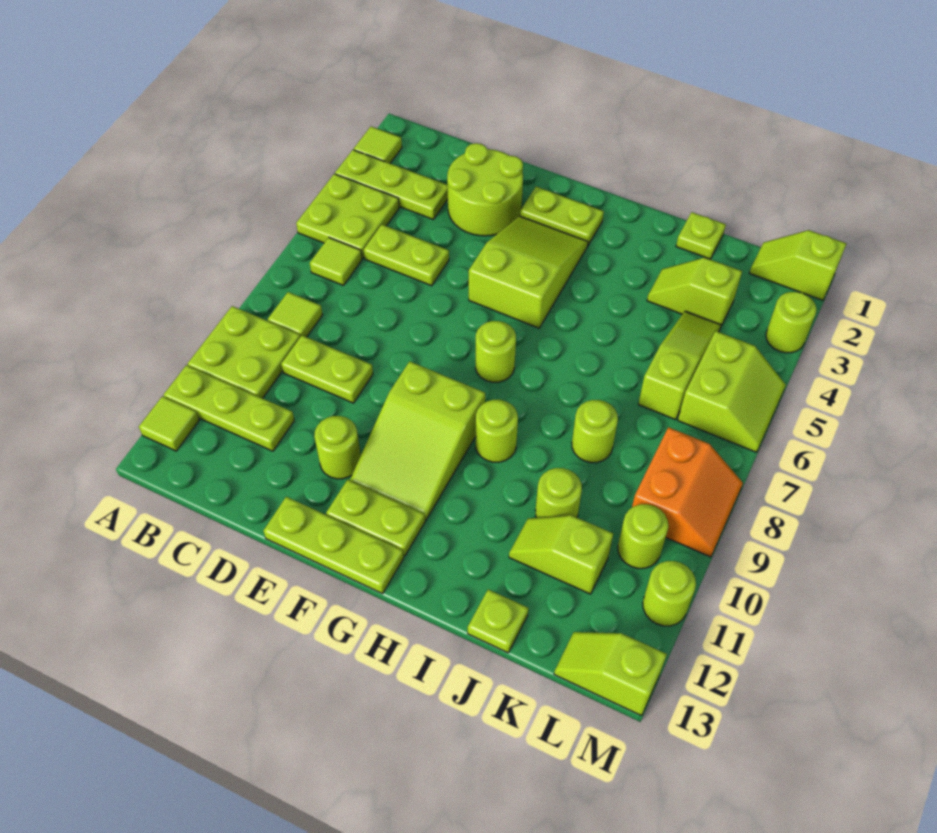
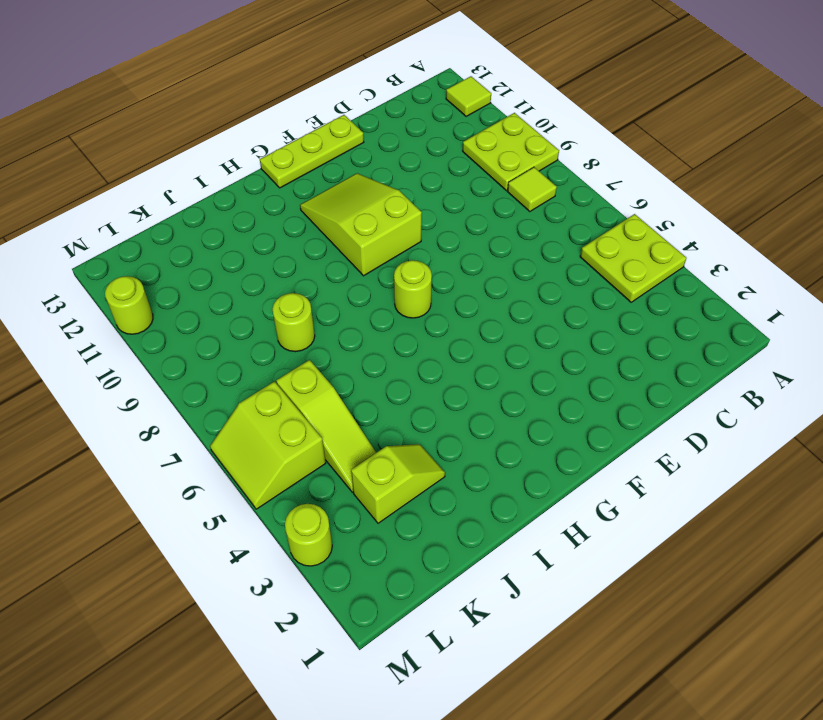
none -> lime tile A2 level 1
none -> lime plate A3:C3 level 1
none -> lime plate A11:C11 level 1
none -> lime tile B6 level 1

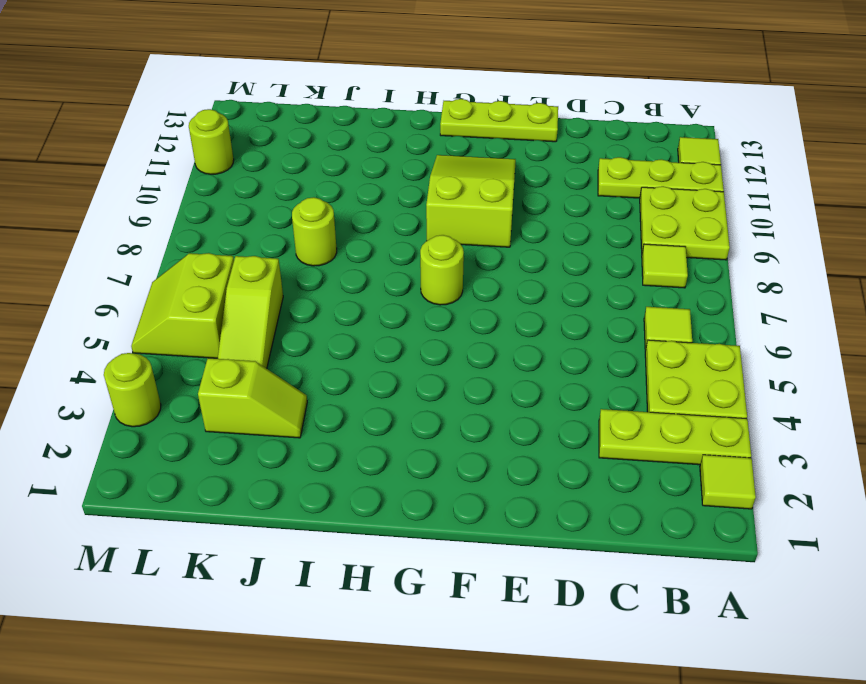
none -> lime plate C5:D5 level 1
none -> lime plate C9:D9 level 1
none -> lime round brick D2:E3 level 1
none -> lime round brick E11 level 1

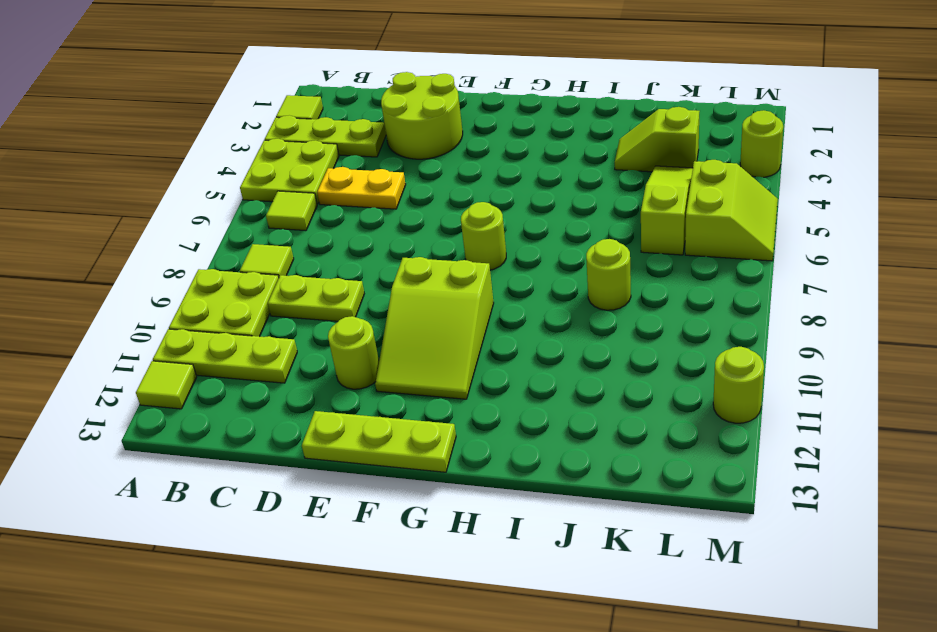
yellow plate C5:D5 level 1 -> lime plate C5:D5 level 1
none -> lime plate F2:G2 level 1
none -> lime slope F3:G5 level 1 top 5
none -> lime plate F12:G12 level 1
none -> lime round brick H9 level 1

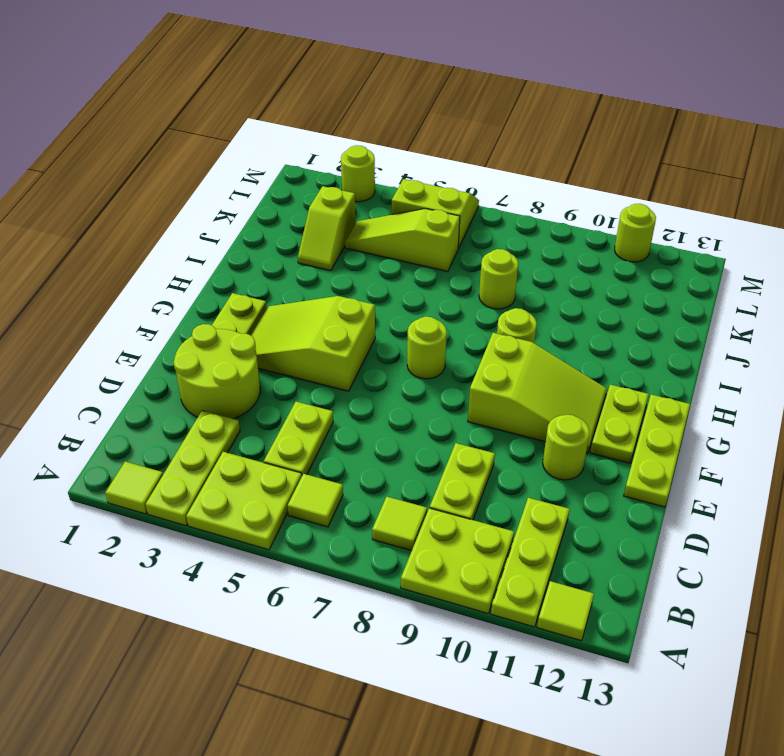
none -> lime plate J1 level 1
none -> lime round brick J10 level 1
none -> lime slope J11:K11 level 1 top K
none -> lime plate J13 level 1

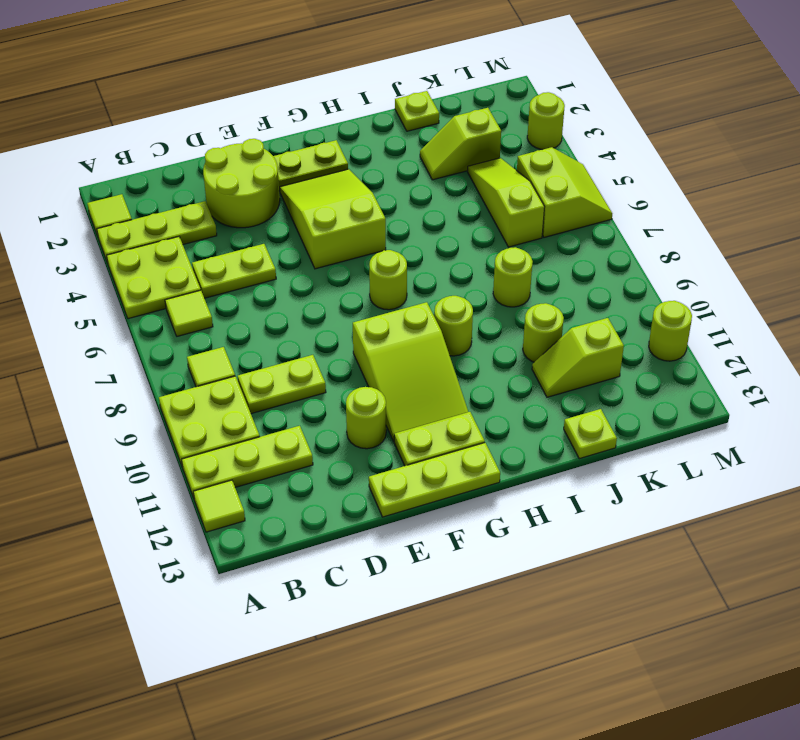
none -> lime slope L1:M1 level 1 top M
none -> orange slope L8:M9 level 1 top L
none -> lime round brick L10 level 1
none -> lime slope L13:M13 level 1 top M

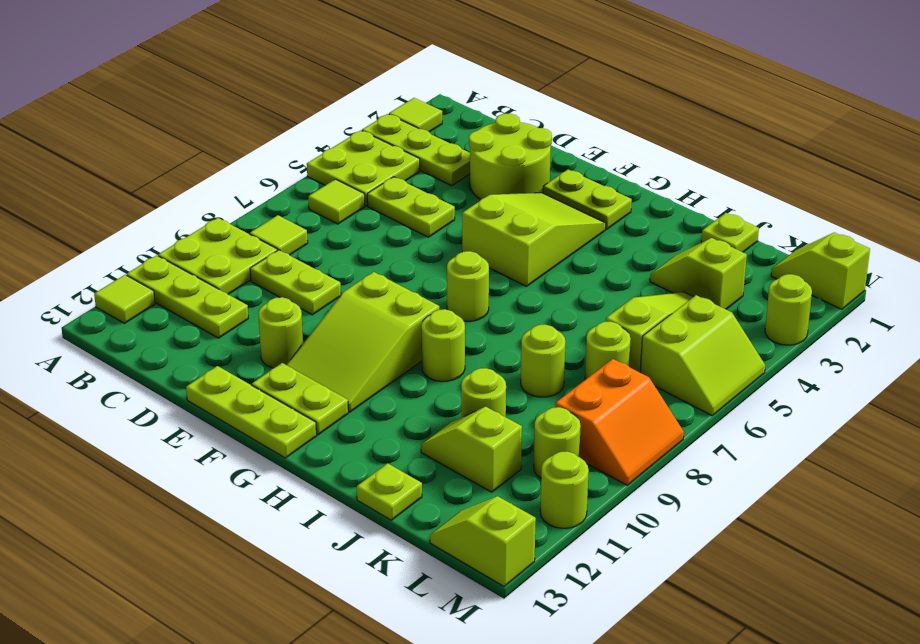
lime round brick K7 level 1 -> none

